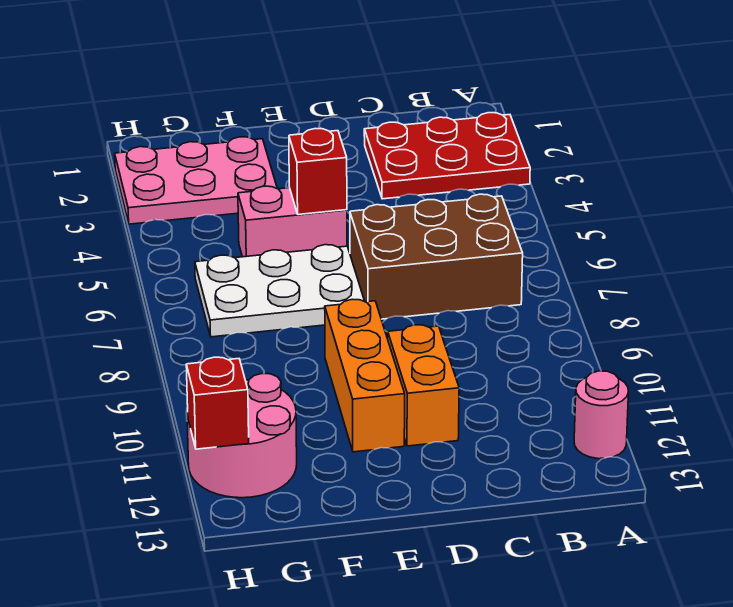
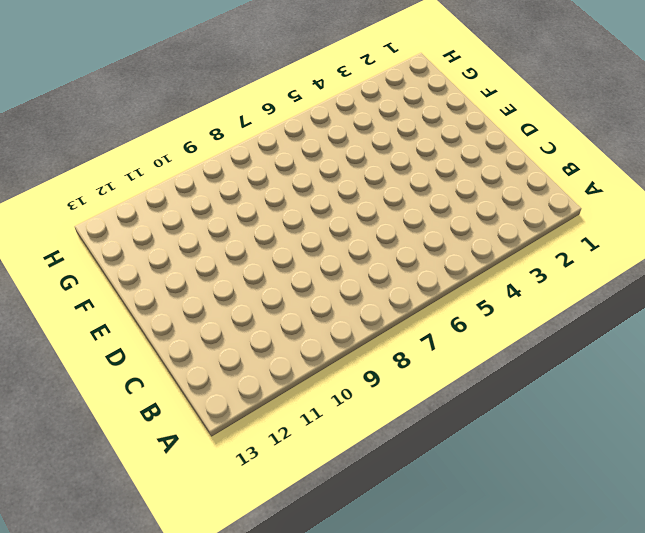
none -> red plate A2:C3 level 1
none -> pink round brick A12 level 1

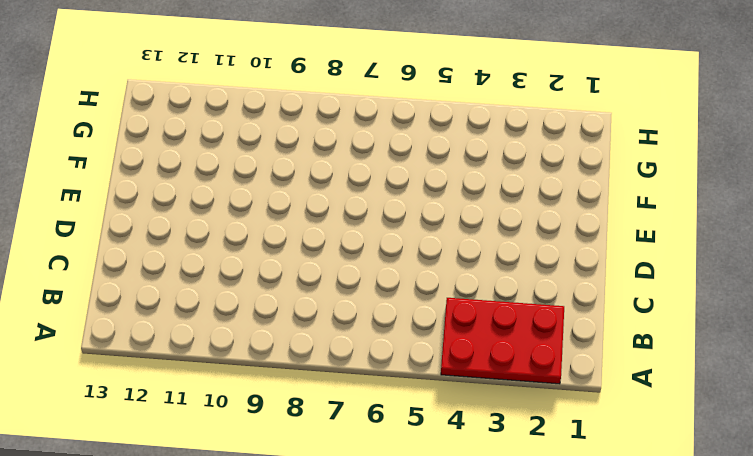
red plate A2:B4 level 1 -> red plate A2:C3 level 1
none -> pink round brick A12 level 1
none -> brown brick B6:D7 level 1

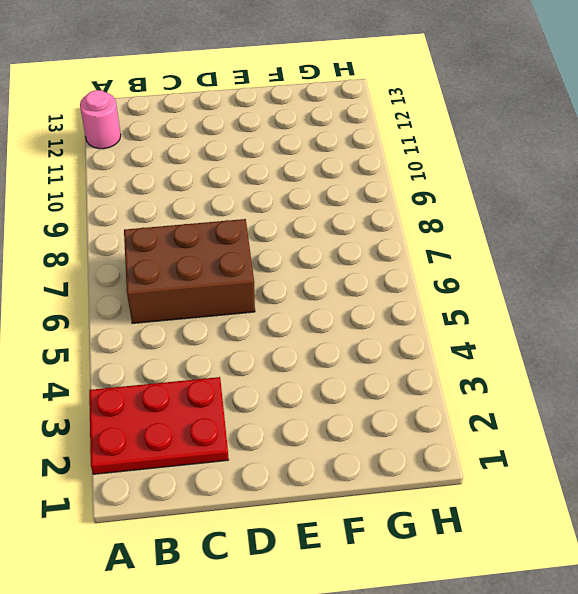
none -> orange brick D10:D11 level 1
none -> pink brick E5:F5 level 1

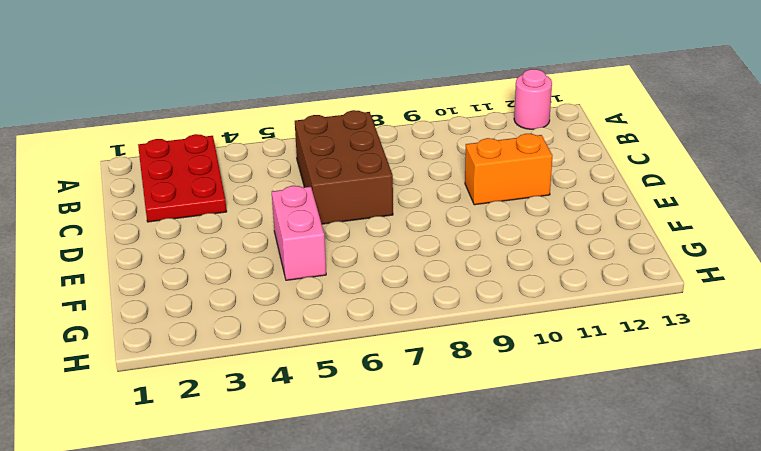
none -> white plate E6:G7 level 1
none -> orange brick E9:E11 level 1

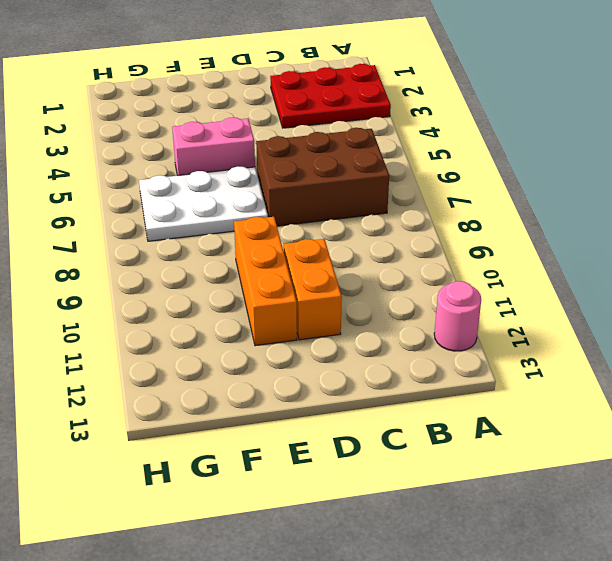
none -> pink plate F2:H3 level 1
none -> pink round brick G11:H12 level 1

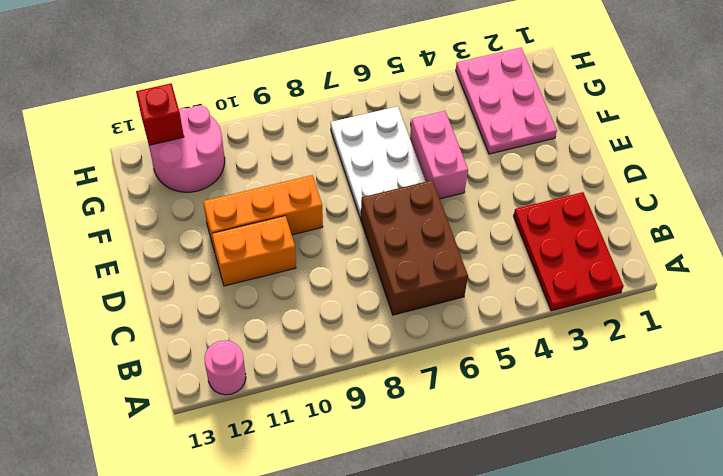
none -> red brick E5 level 2

